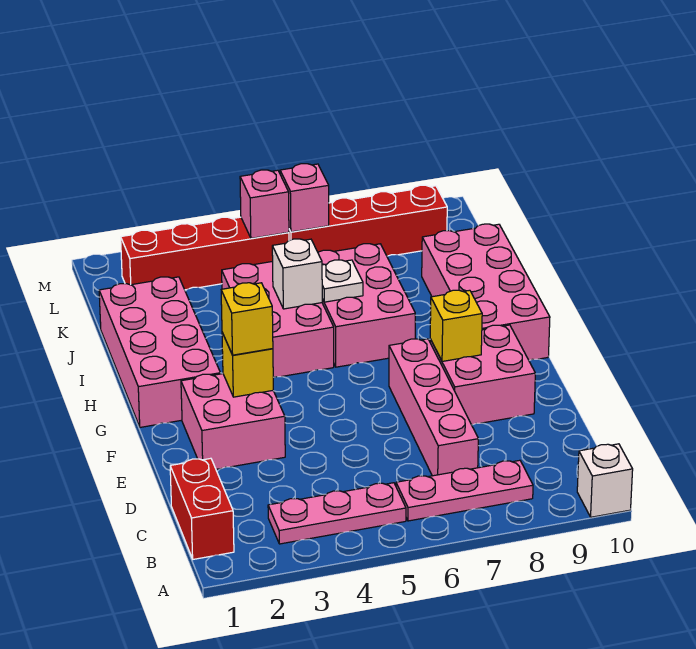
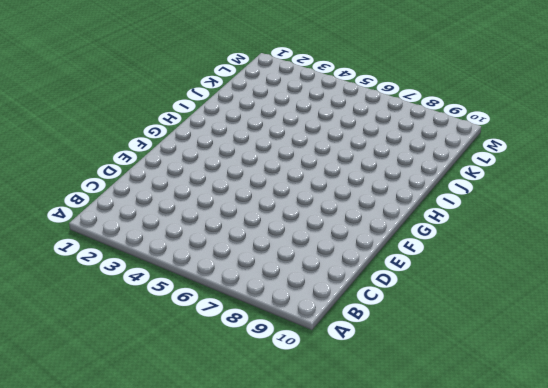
none -> white brick A10 level 1
none -> red brick B1:C1 level 1
none -> pink plate B3:B5 level 1

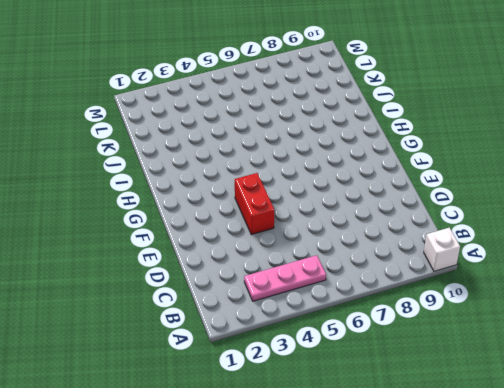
red brick E4:F4 level 1 -> red brick B1:C1 level 1
none -> pink plate B6:B8 level 1
none -> pink brick C7:F7 level 1
none -> pink brick E2:F3 level 1

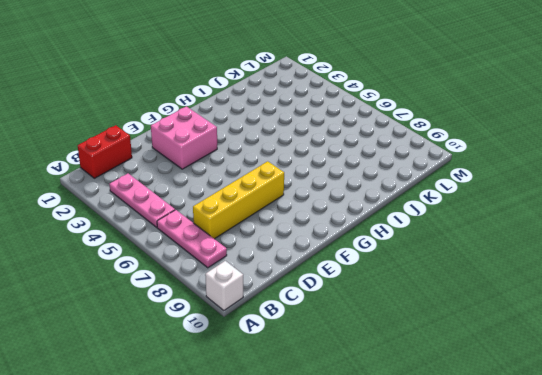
yellow brick C7:F7 level 1 -> pink brick C7:F7 level 1
none -> pink brick E8:F9 level 1
none -> pink brick G1:J2 level 1
none -> pink brick G9:J10 level 1

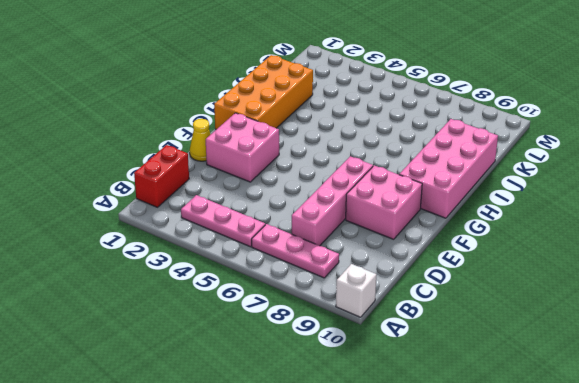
yellow cone E1 level 1 -> none
orange brick G1:J2 level 1 -> pink brick G1:J2 level 1
none -> pink brick H4:J5 level 1
none -> pink brick H6:J7 level 1
none -> red brick L2:L5 level 1

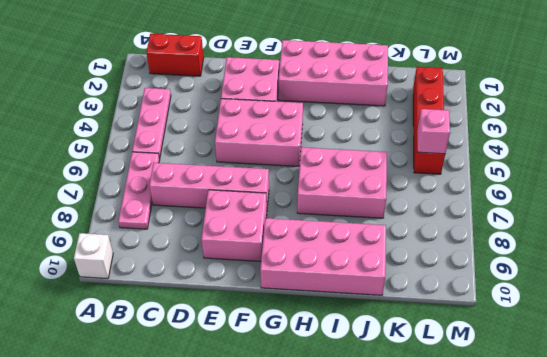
pink brick E4:G5 level 1 -> pink brick H4:J5 level 1
none -> red brick L6:L9 level 1
none -> yellow brick F3 level 2
none -> yellow brick F8 level 2

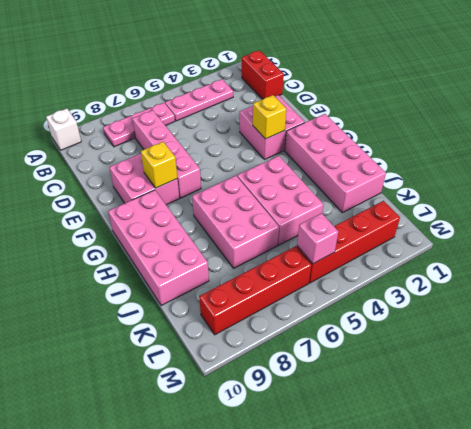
none -> white brick I5 level 2
none -> white plate I6 level 2
none -> pink brick L6 level 2

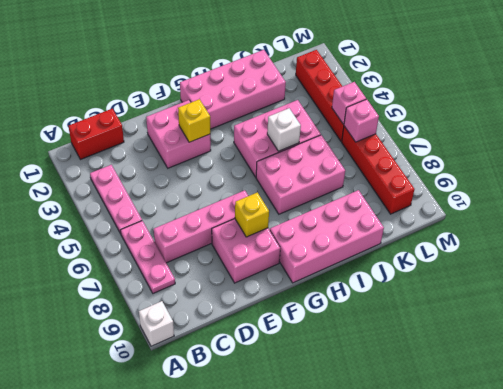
none -> white plate I6 level 2
none -> yellow brick F3 level 3

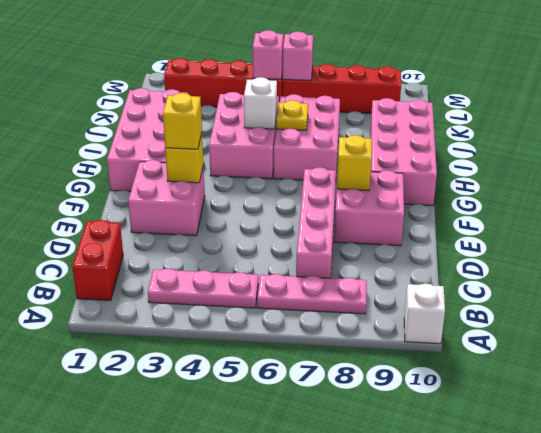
yellow plate I6 level 2 -> white plate I6 level 2

